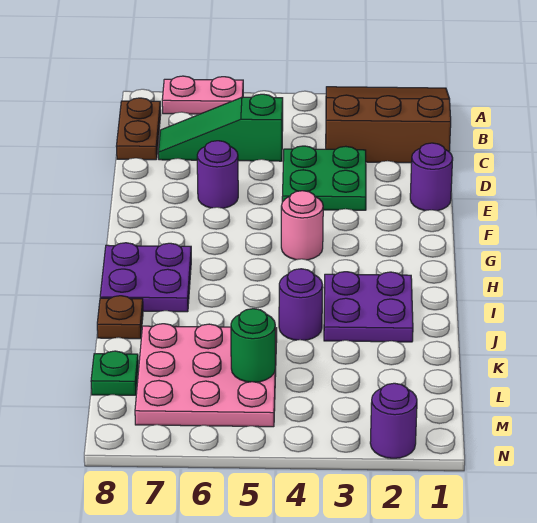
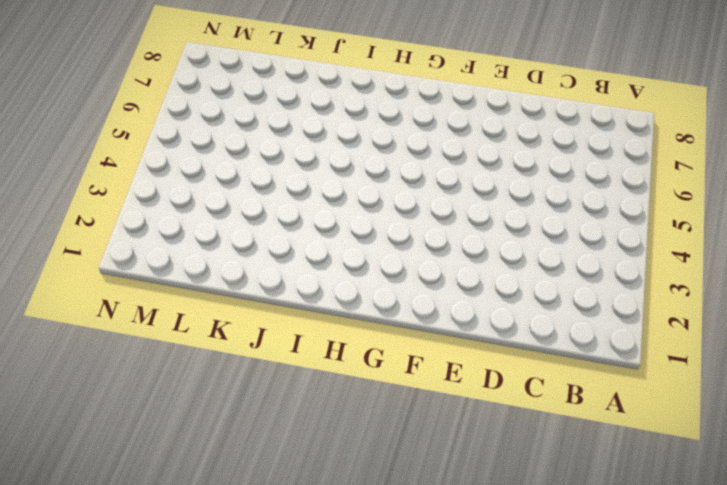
none -> brown slope A1:C3 level 1 top C
none -> pink plate A6:A7 level 1
none -> brown plate B8:C8 level 1

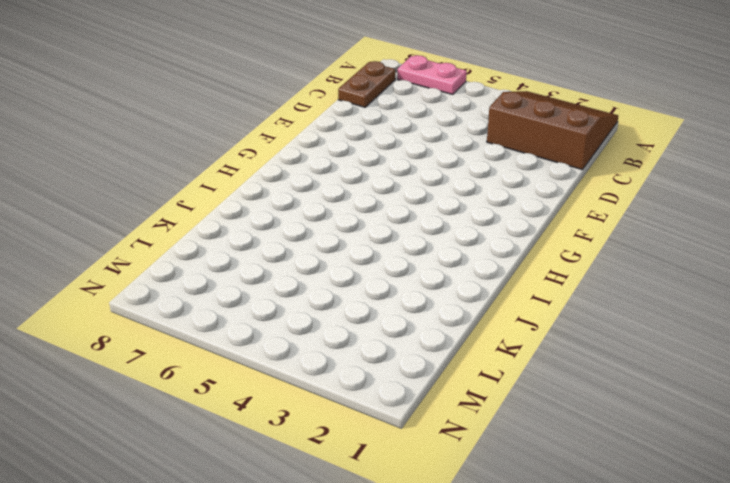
none -> green slope C5:C7 level 1 top 5
none -> green plate D3:E4 level 1
none -> purple round brick E1 level 1

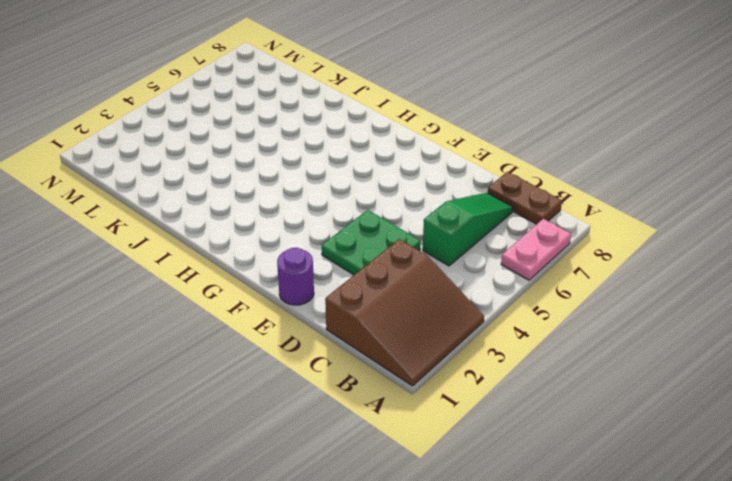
none -> purple round brick E6 level 1
none -> pink round brick G4 level 1
none -> purple plate H7:I8 level 1

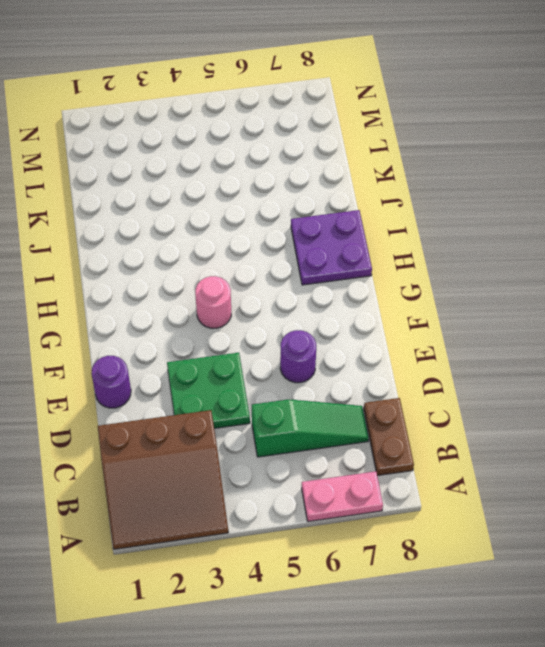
none -> purple plate I2:J3 level 1
none -> purple round brick J4 level 1
none -> brown plate J8 level 1

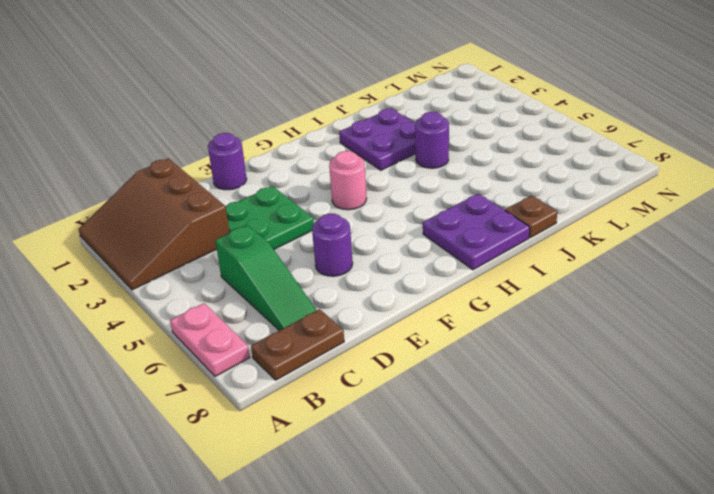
none -> pink plate K5:M7 level 1
none -> green plate L8 level 1
none -> purple round brick N2 level 1

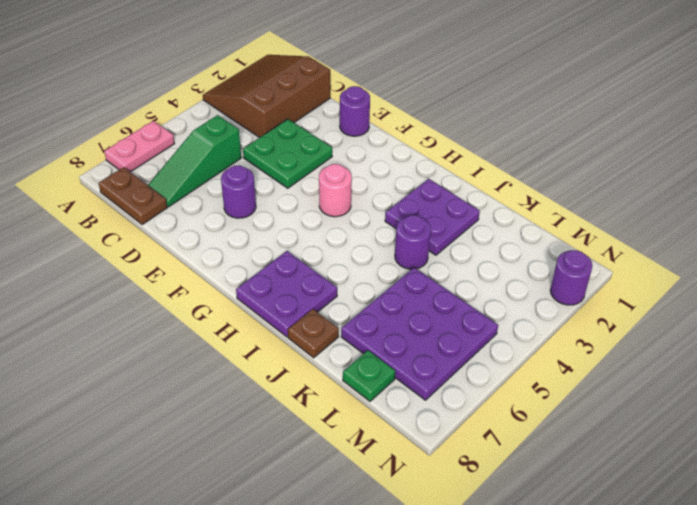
purple plate K5:M7 level 1 -> pink plate K5:M7 level 1
none -> green round brick L5 level 2

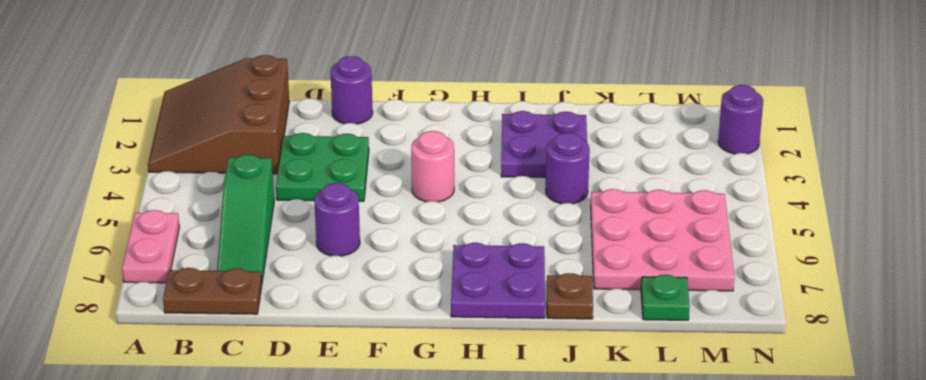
none -> green round brick L5 level 2

